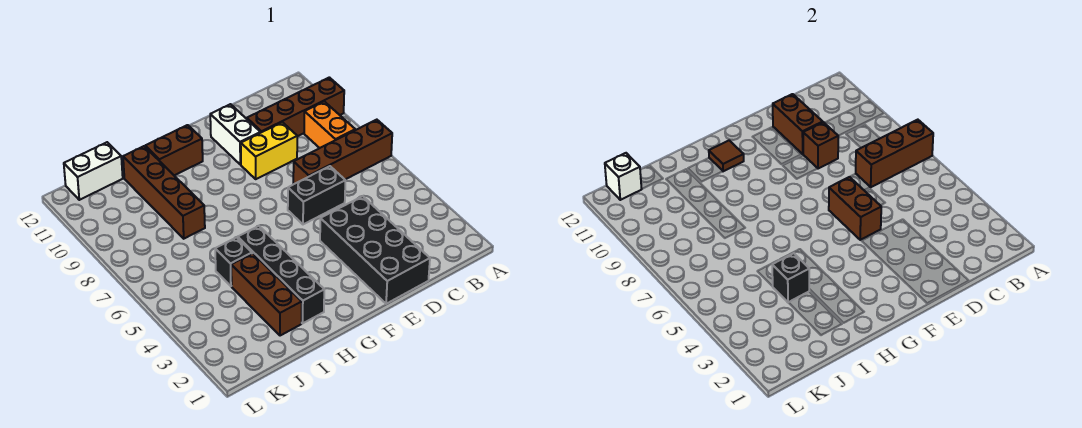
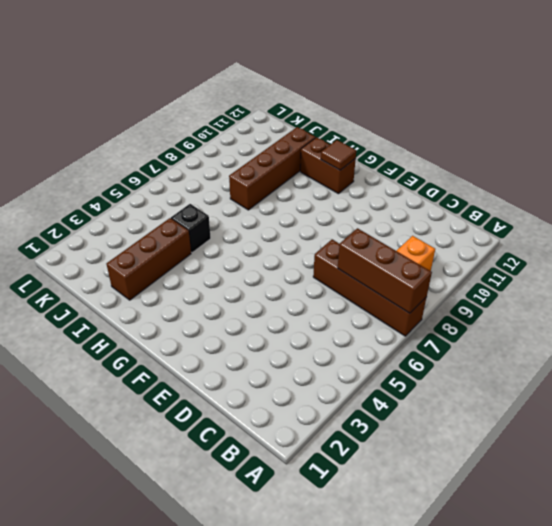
none -> brown brick A10:D10 level 1
none -> black brick D1:E4 level 1
none -> black brick D6:E6 level 1

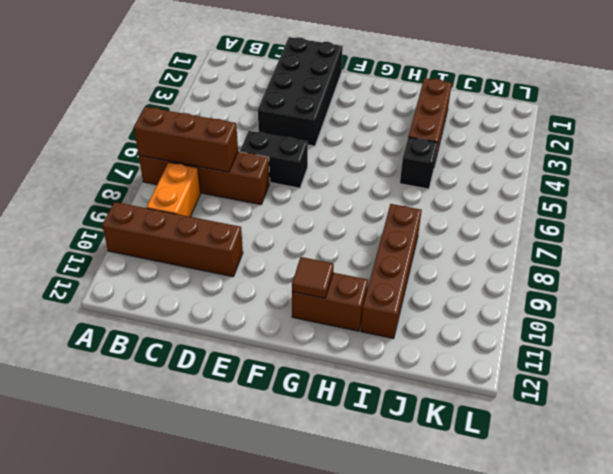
none -> yellow brick D9:E9 level 1
none -> white brick E10:E11 level 1
none -> black brick H2:H5 level 1

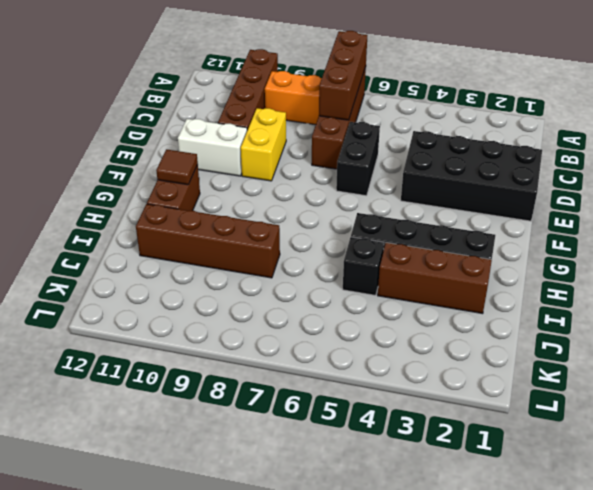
none -> white brick J12:K12 level 1
none -> brown brick D9 level 2
none -> brown brick D10:D11 level 2

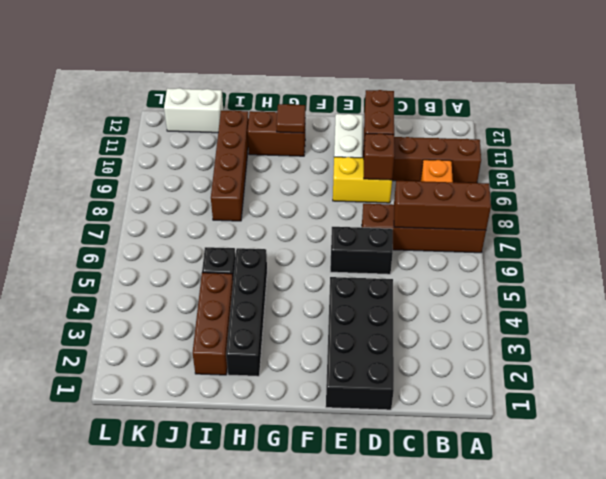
none -> brown brick E5:E6 level 2
none -> black brick I4 level 2
none -> white brick K12 level 2

